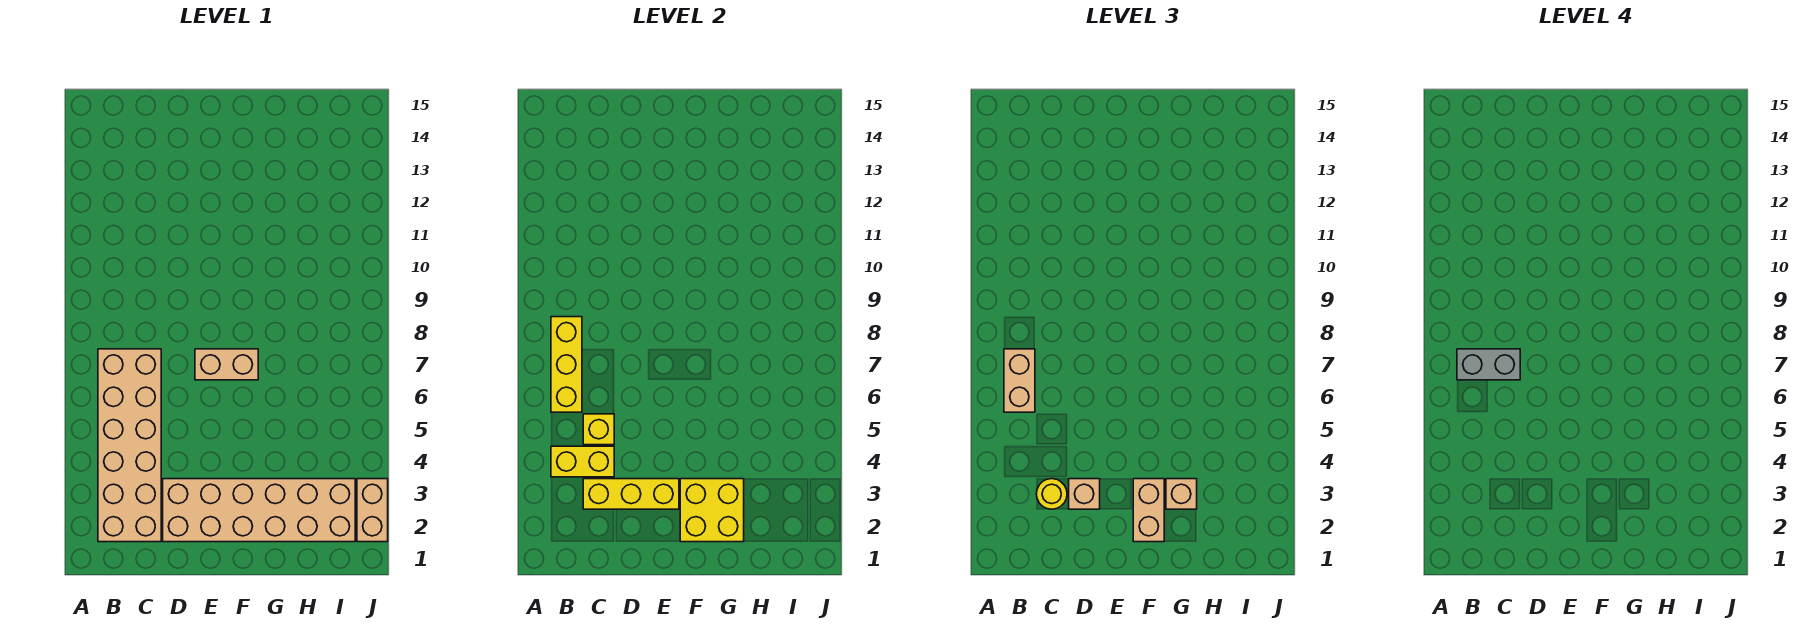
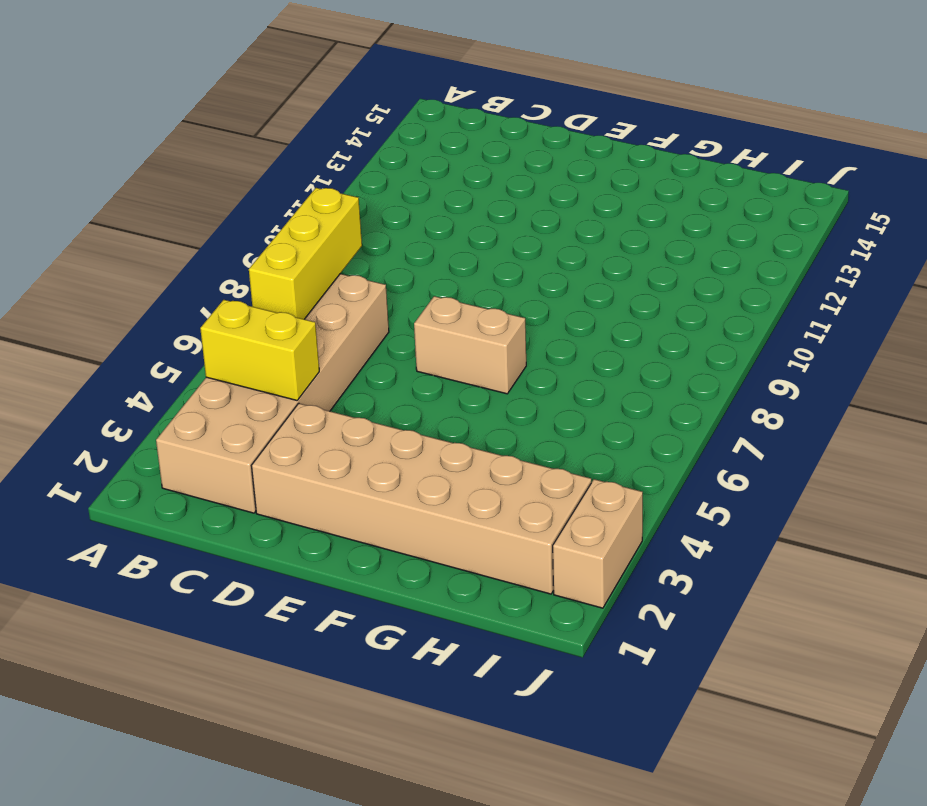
none -> yellow brick C3:E3 level 2
none -> yellow brick C5 level 2
none -> yellow brick F2:G3 level 2

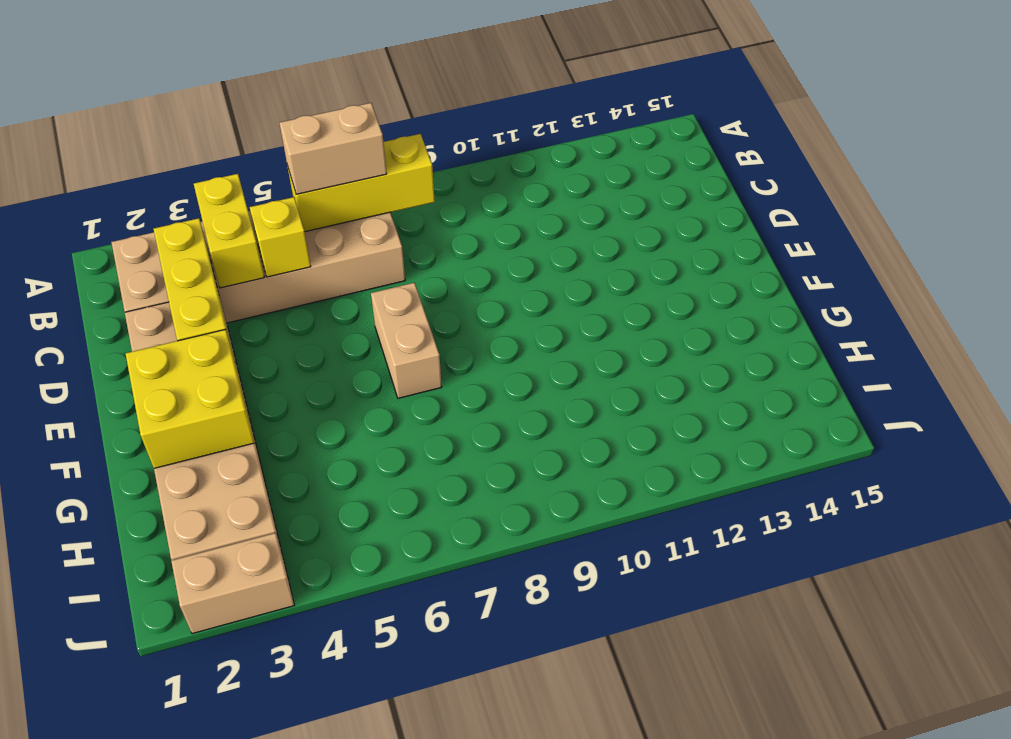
none -> yellow round brick C3 level 3
none -> tan brick D3 level 3
none -> tan brick F2:F3 level 3

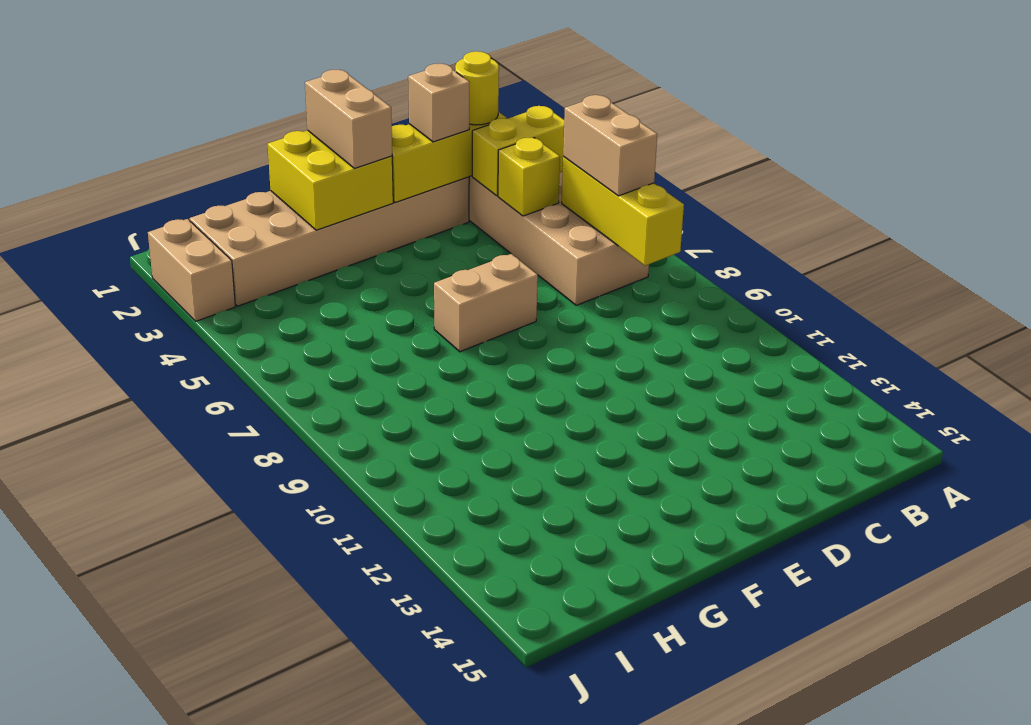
none -> tan brick G3 level 3
none -> grey brick B7:C7 level 4

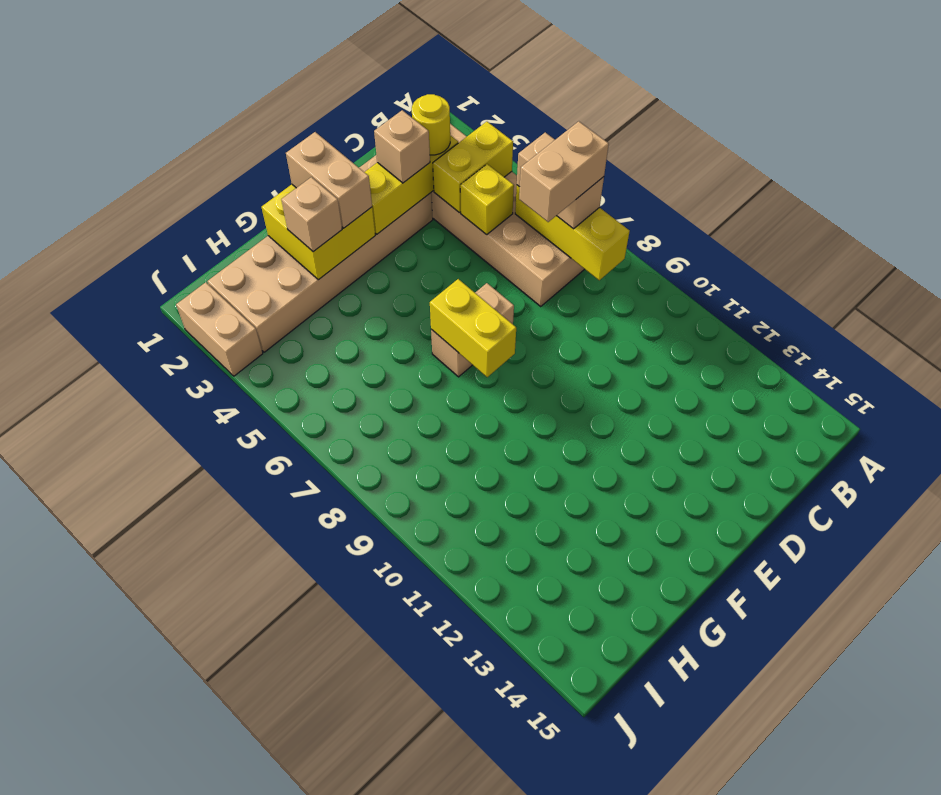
tan brick B7:C7 level 4 -> grey brick B7:C7 level 4
yellow brick F7:F8 level 2 -> none

